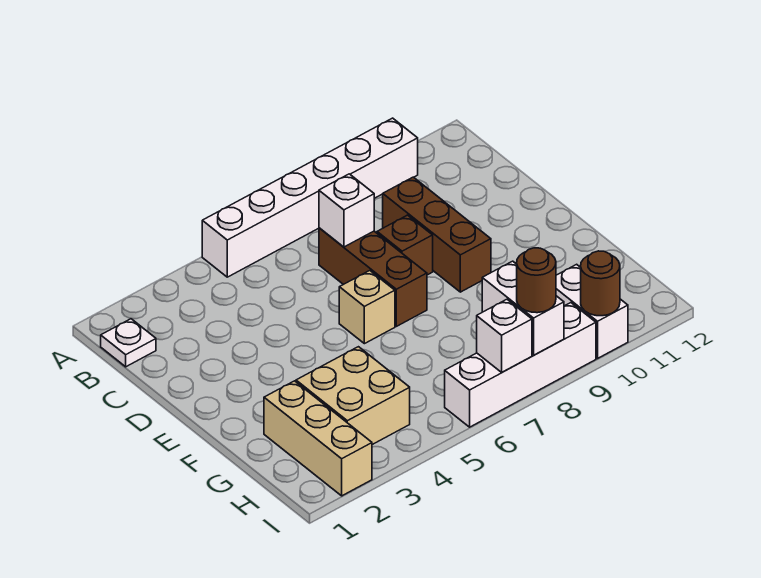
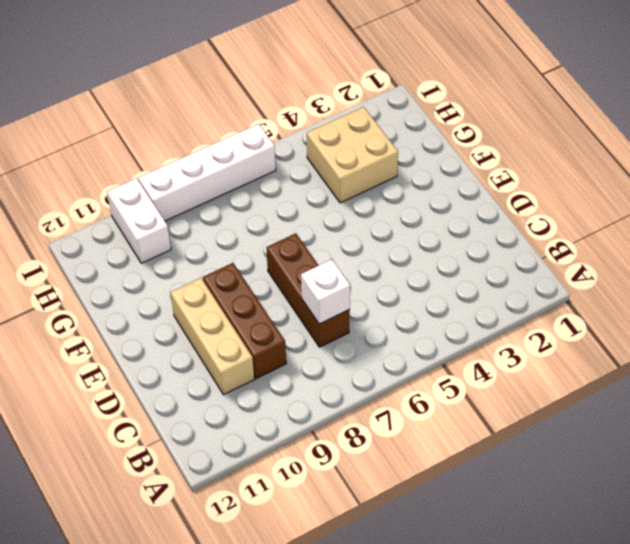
tan brick C10:E10 level 1 -> tan brick G2:I2 level 1
none -> white brick A5:A10 level 1
none -> white plate B1 level 1
none -> brown brick D8 level 1

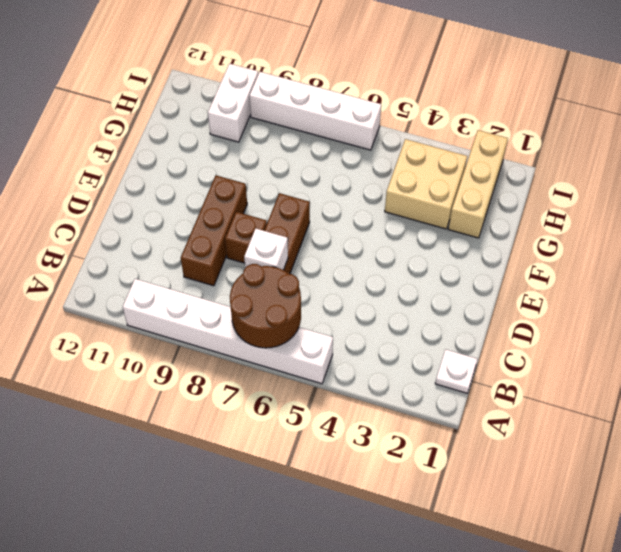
brown round brick A6:B7 level 2 -> none
none -> tan brick E6 level 1
none -> white brick H8:I8 level 2
none -> white brick I7 level 2

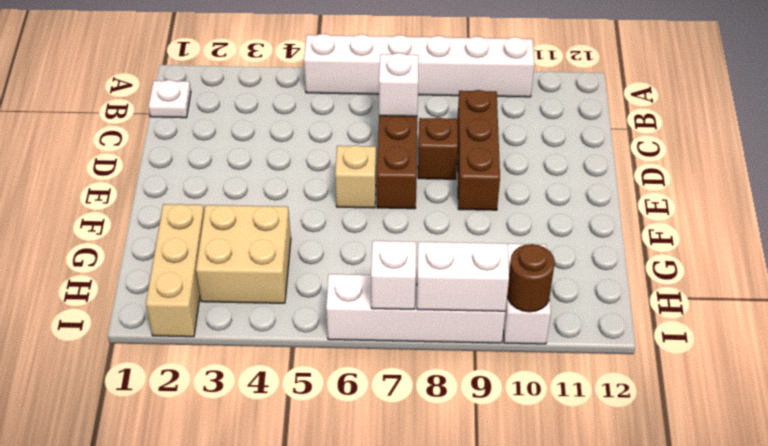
white brick I8:I9 level 2 -> white brick H8:I8 level 2
none -> brown round brick I8 level 3

